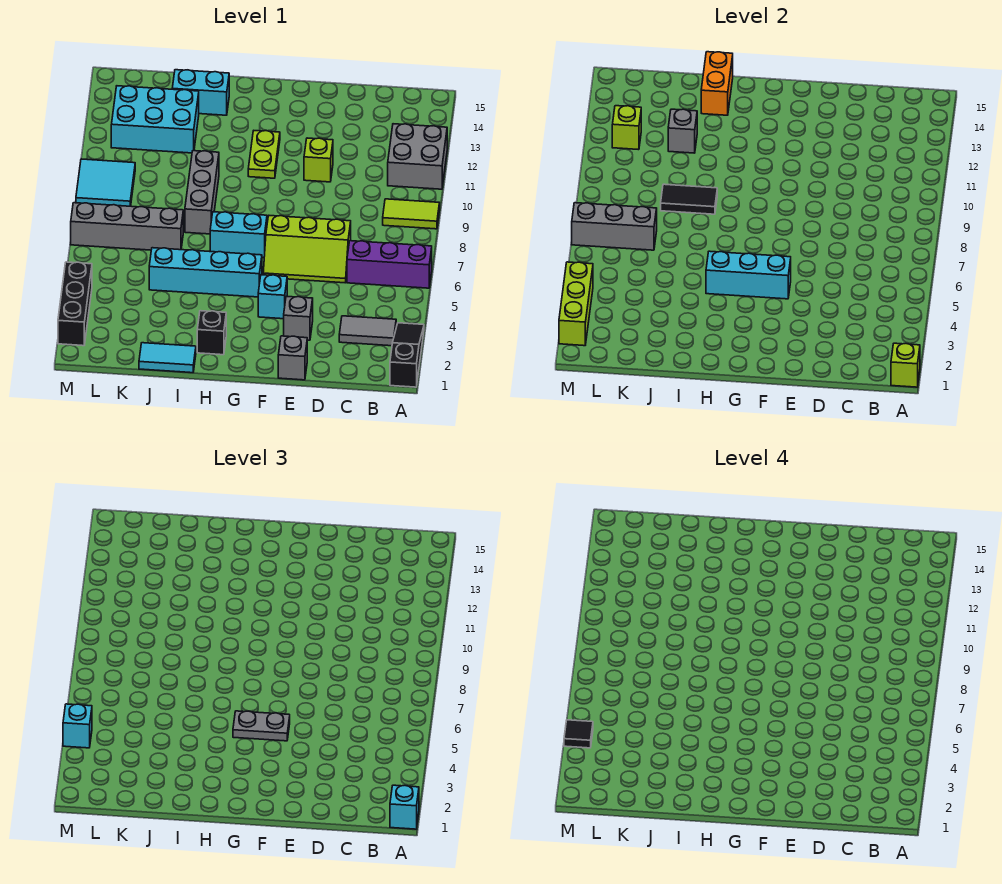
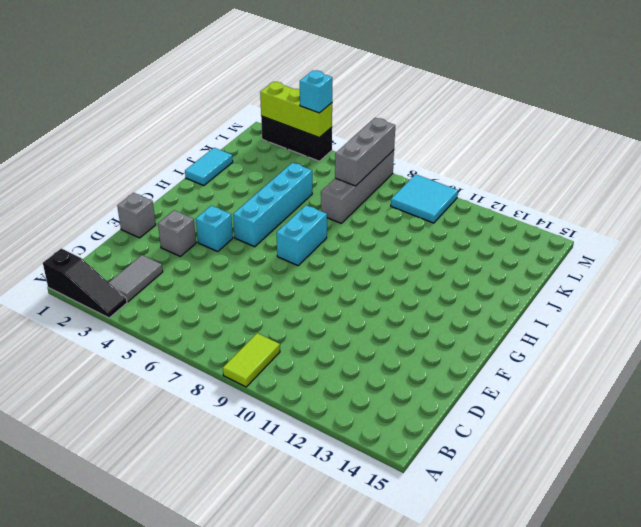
none -> purple brick A6:C6 level 1
none -> grey brick A11:B12 level 1
none -> lime slope D6:F7 level 1 top 7
none -> lime brick E11 level 1

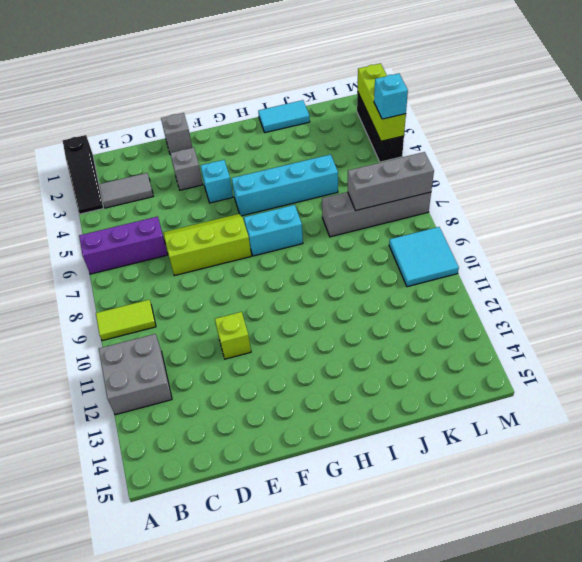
none -> lime plate G11:G12 level 1
none -> black brick H2 level 1
none -> grey brick I8:I10 level 1
none -> cyan brick I14:J14 level 1

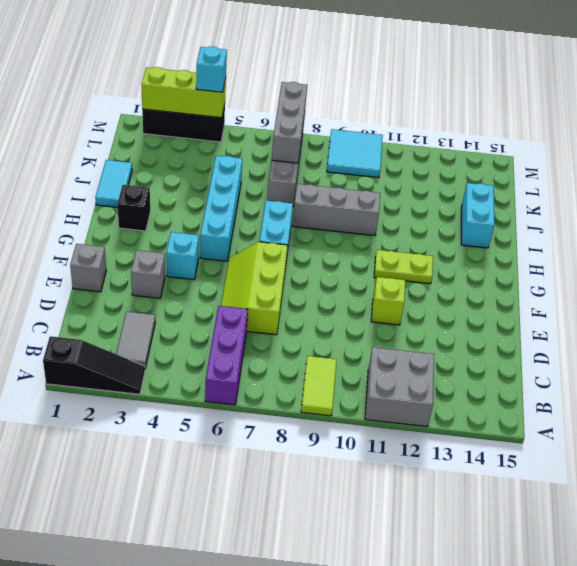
none -> cyan brick J12:L13 level 1
none -> lime brick A1 level 2
none -> cyan brick F5:H5 level 2
none -> black tile I9:J9 level 2

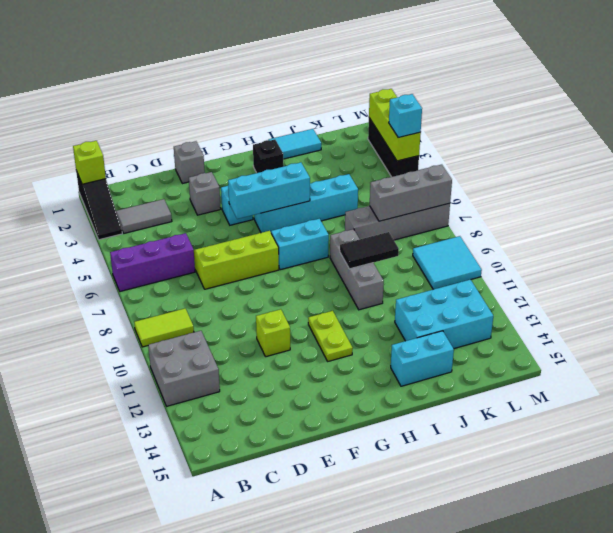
none -> orange brick I14:I15 level 2
none -> grey brick J12 level 2
none -> lime brick L12 level 2
none -> cyan brick A1 level 3

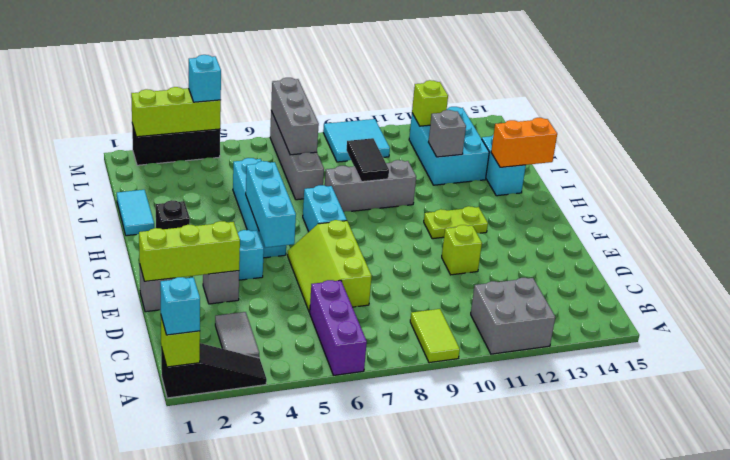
lime brick E1:E3 level 2 -> none
none -> grey plate F5:G5 level 3
none -> black tile M4 level 4

